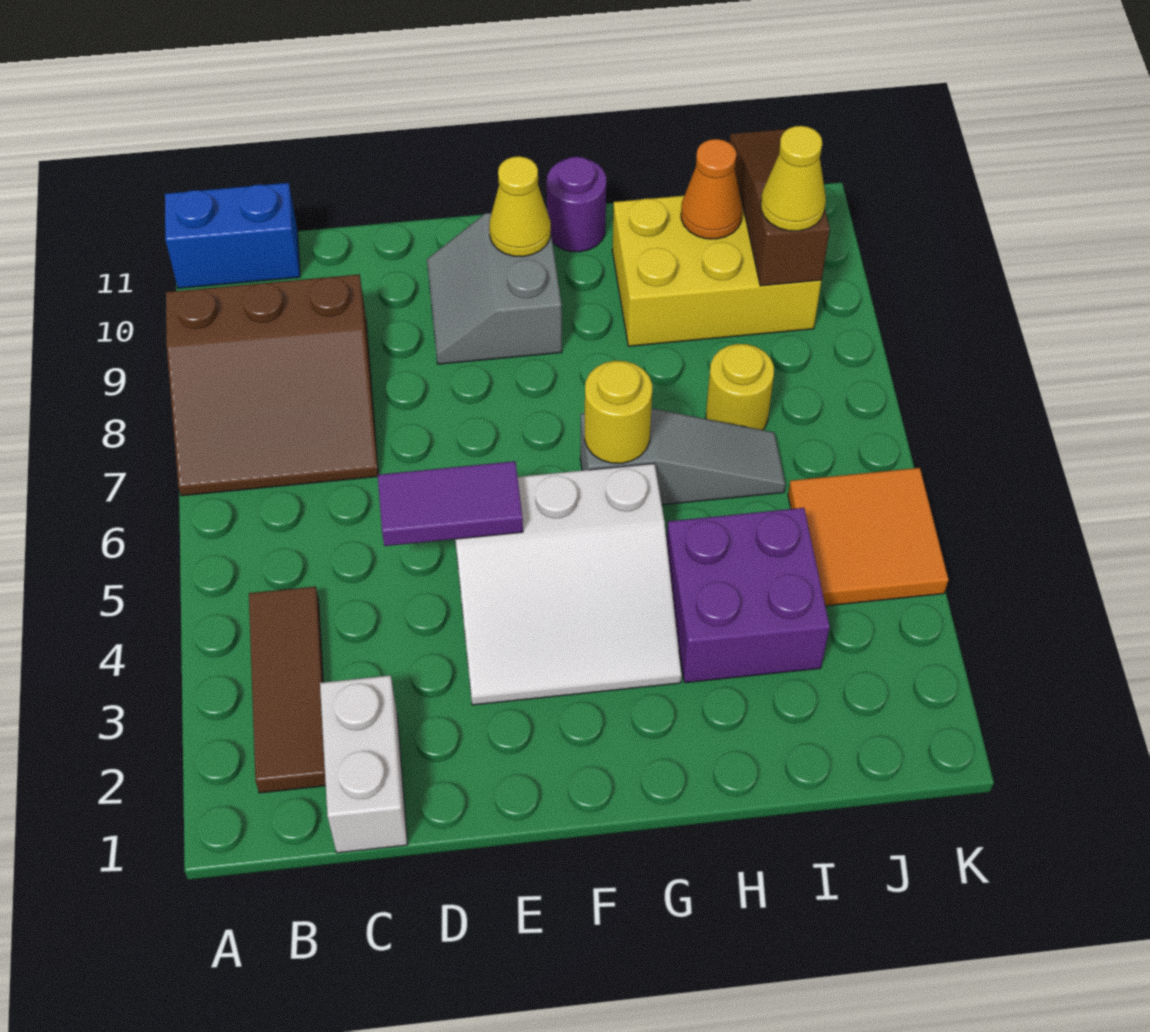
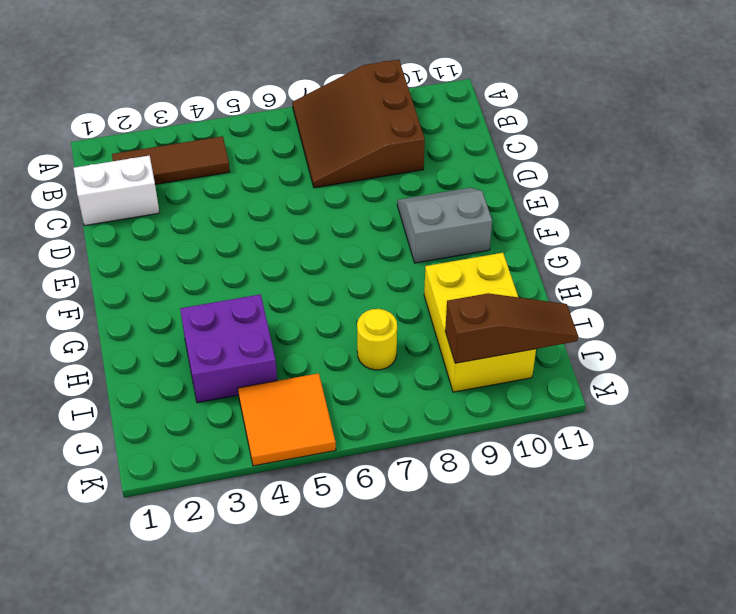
none -> blue brick A11:B11 level 1
none -> white slope E3:G5 level 1 top 5
none -> grey slope G6:I6 level 1 top G

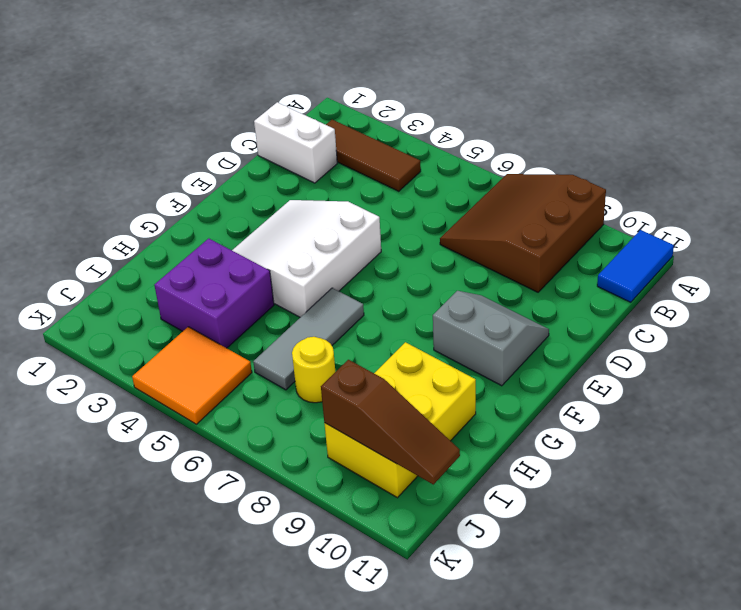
blue tile A11:B11 level 1 -> blue brick A11:B11 level 1
grey tile G6:I6 level 1 -> grey slope G6:I6 level 1 top G
none -> purple round brick G11 level 1
none -> purple tile D5:E5 level 2
none -> yellow cone F10 level 2

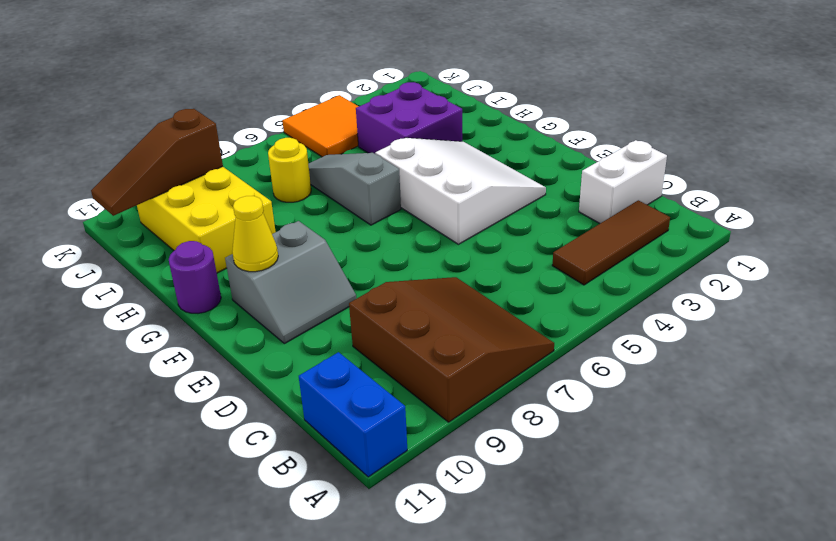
none -> purple tile D5:E5 level 2
none -> yellow round brick G6 level 2
none -> orange cone I10 level 2

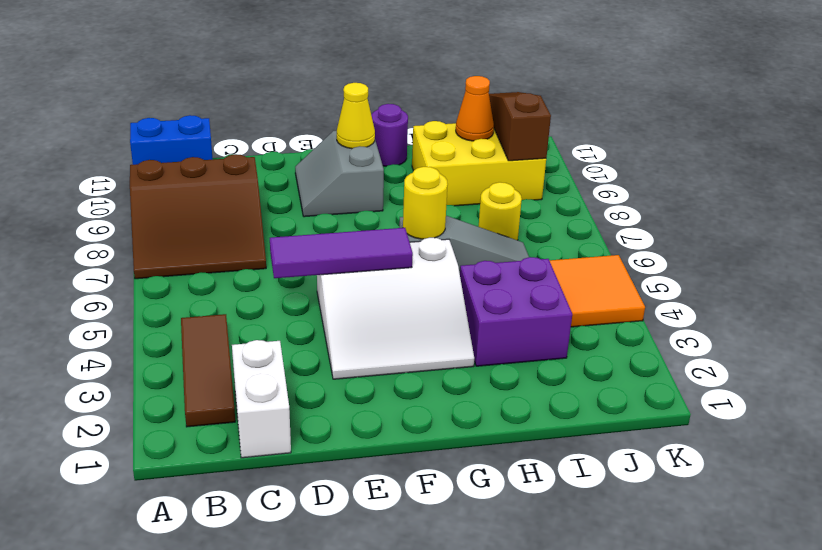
purple tile D5:F5 level 2 -> purple tile D5:E5 level 2
none -> yellow cone J9 level 3

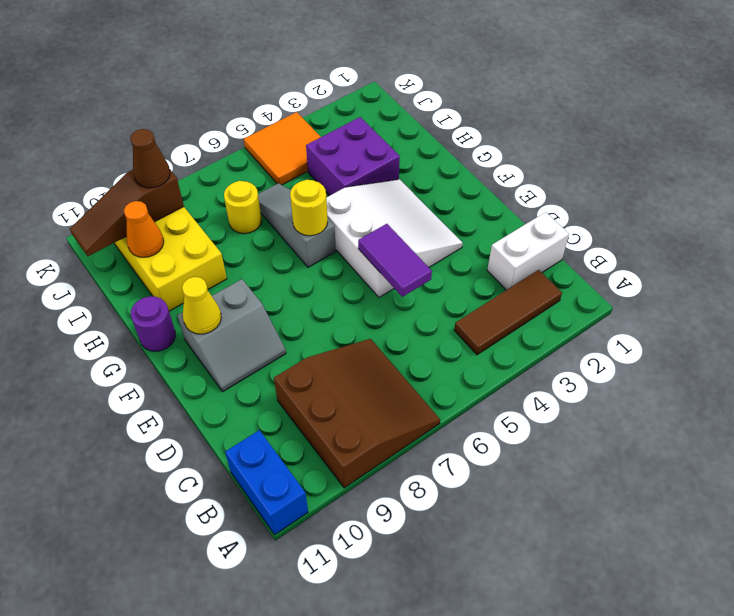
brown cone J9 level 3 -> yellow cone J9 level 3

